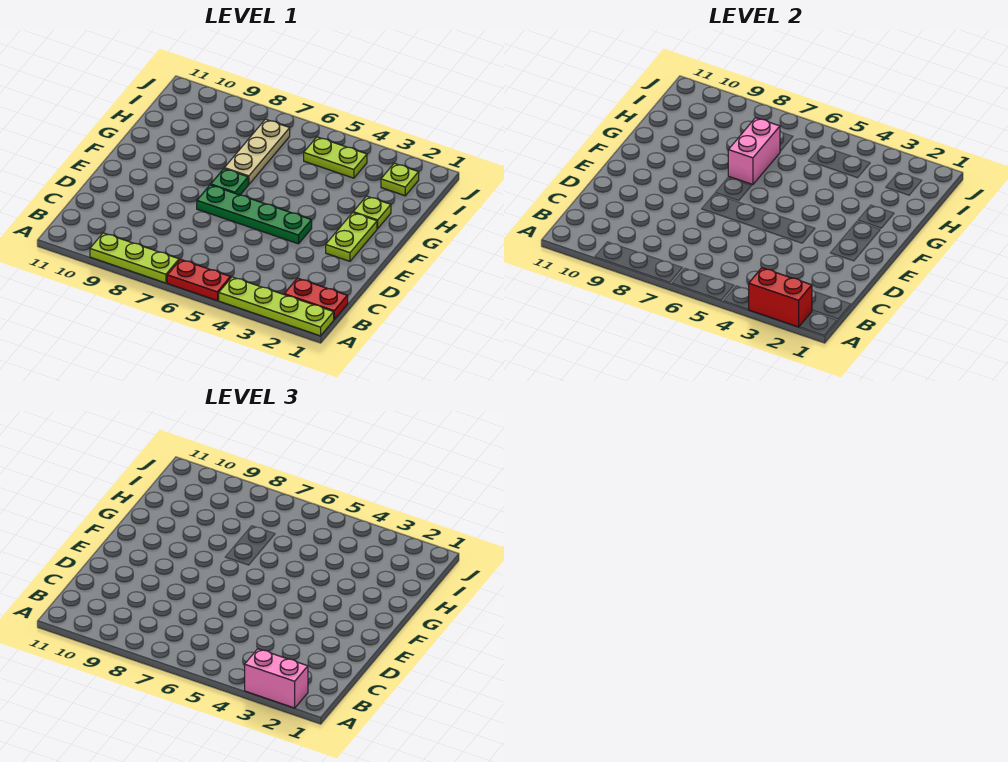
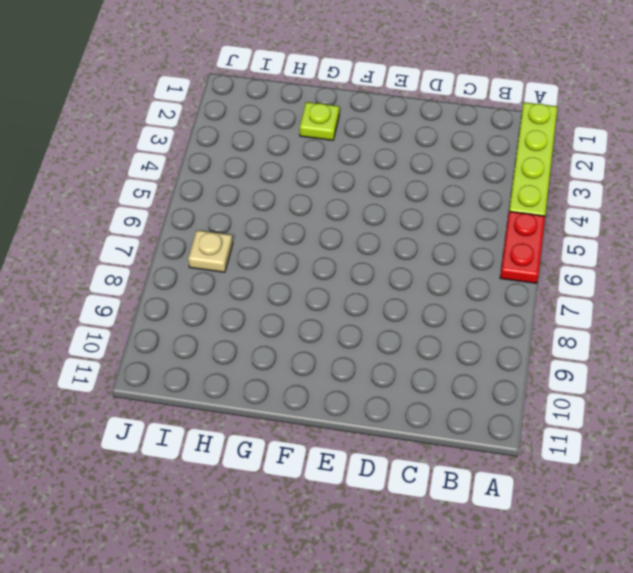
tan plate I7 level 1 -> tan plate G7:I7 level 1
none -> lime plate A7:A9 level 1
none -> red plate B1:B2 level 1
none -> lime plate E2:F2 level 1

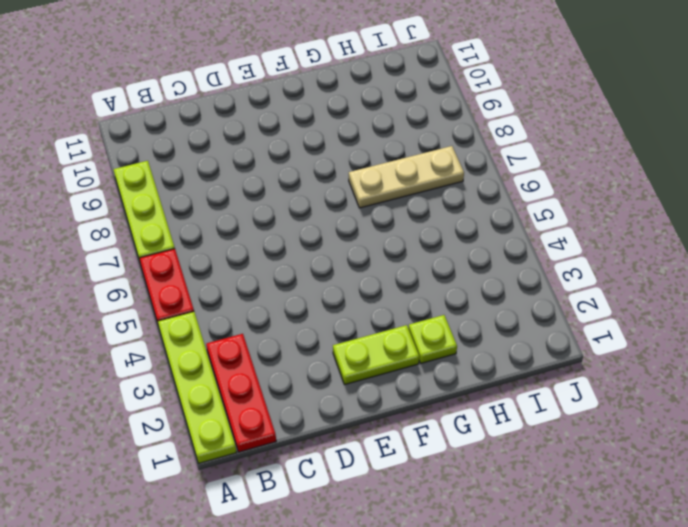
red plate B1:B3 level 1 -> red plate B1:B2 level 1
none -> green plate E4:E7 level 1
none -> green plate F7 level 1
none -> lime plate I2 level 1

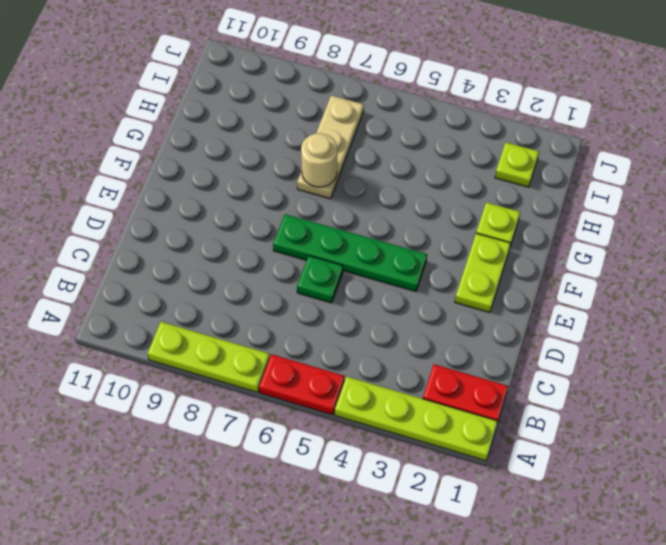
green plate D6 level 1 -> green plate F7 level 1
tan round brick G7 level 2 -> pink brick G7:H7 level 2
none -> lime plate I4:I5 level 1
none -> red brick A2:A3 level 2
none -> pink brick A2:A3 level 3

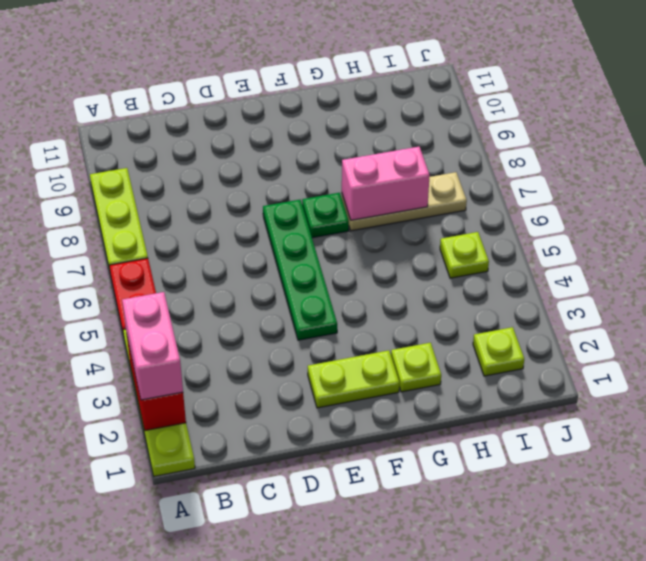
lime plate I5 level 1 -> lime plate I4:I5 level 1
none -> red plate B1:B2 level 1

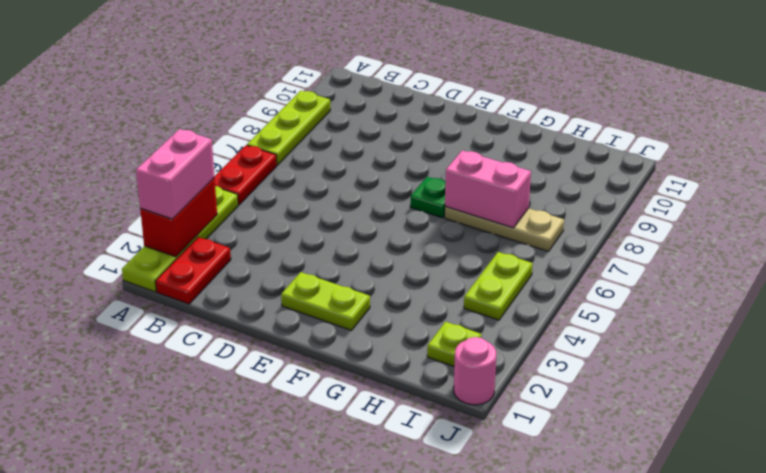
pink round brick J1 level 1 -> none
none -> green plate E4:E7 level 1
none -> lime plate G2 level 1

